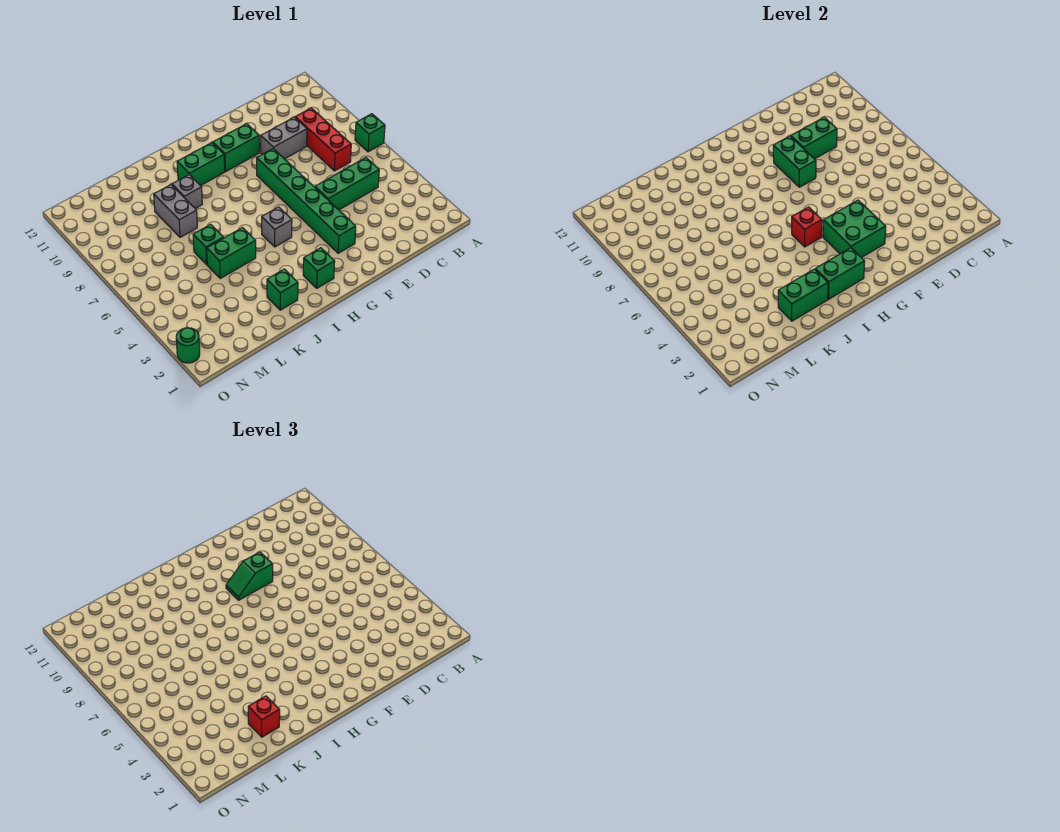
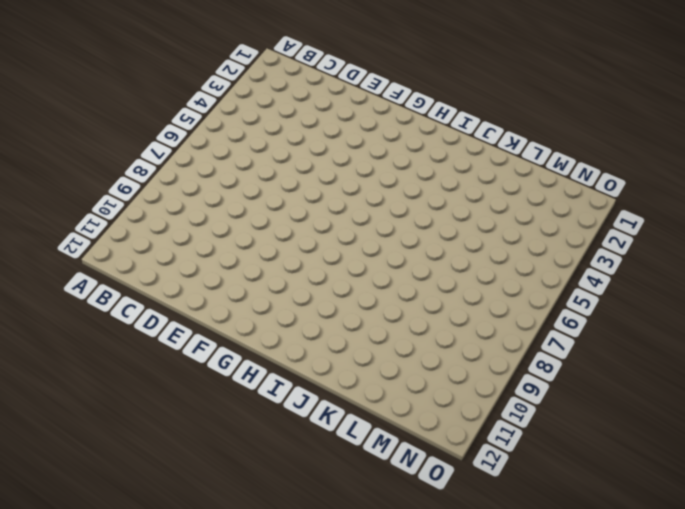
none -> green brick A7 level 1
none -> green brick C5:E5 level 1
none -> red brick C7:C9 level 1

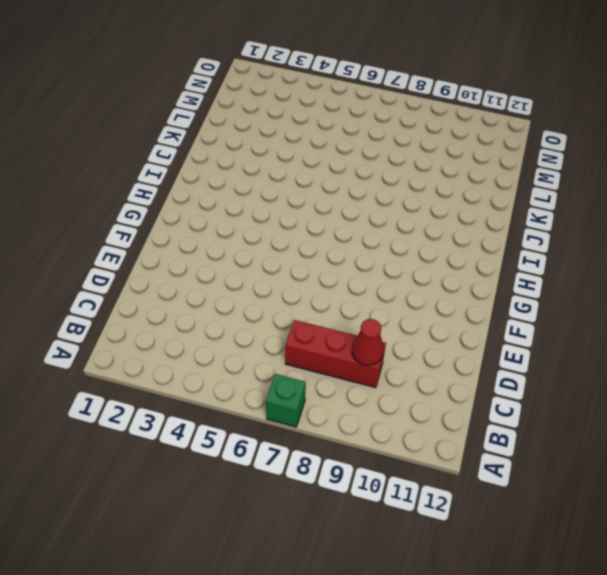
red cone C9 level 2 -> none
none -> green brick C5:E5 level 1
none -> grey brick D9:E9 level 1
none -> green brick F3:F8 level 1

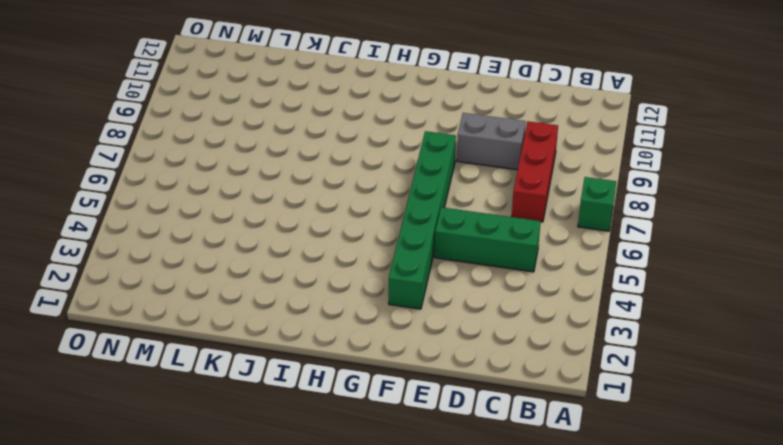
none -> green brick F10:G10 level 1
none -> green brick H2 level 1
none -> grey brick H5 level 1

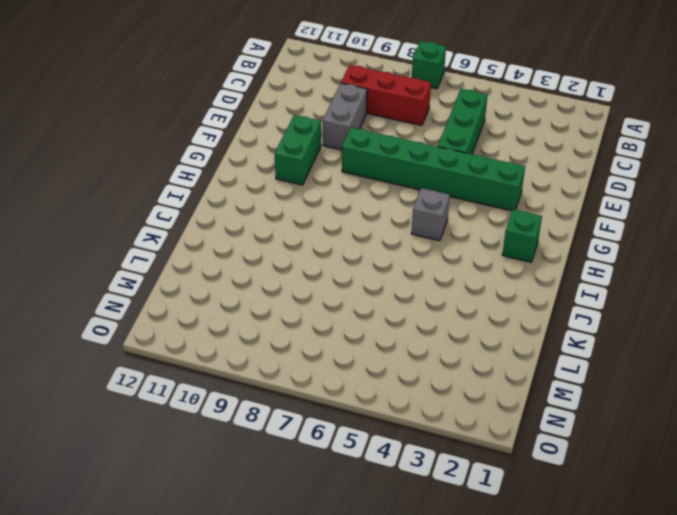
none -> green brick H10:I10 level 1
none -> green brick J2 level 1
none -> green brick J5:K5 level 1

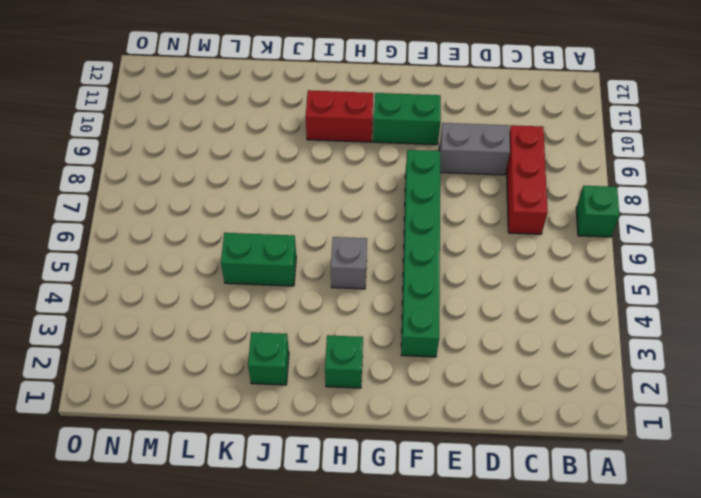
red brick H10:I10 level 1 -> green brick H10:I10 level 1
none -> green brick C5:E5 level 1
none -> grey brick J9 level 1
none -> green brick K6 level 1

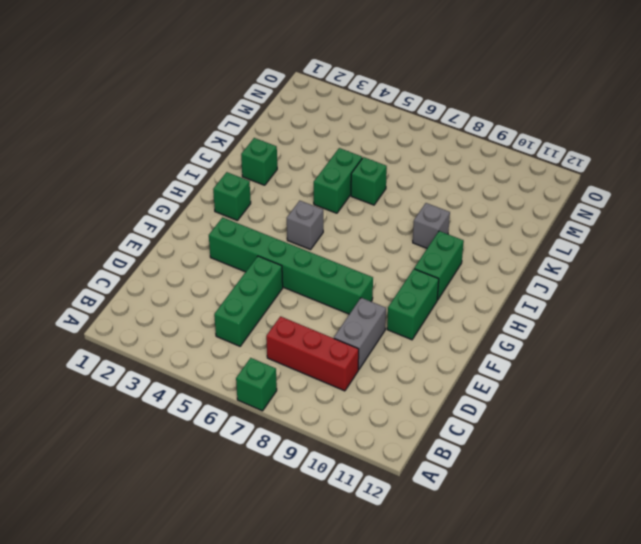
none -> grey brick K8:K9 level 1
none -> green round brick O2 level 1
none -> green brick D9:E9 level 2

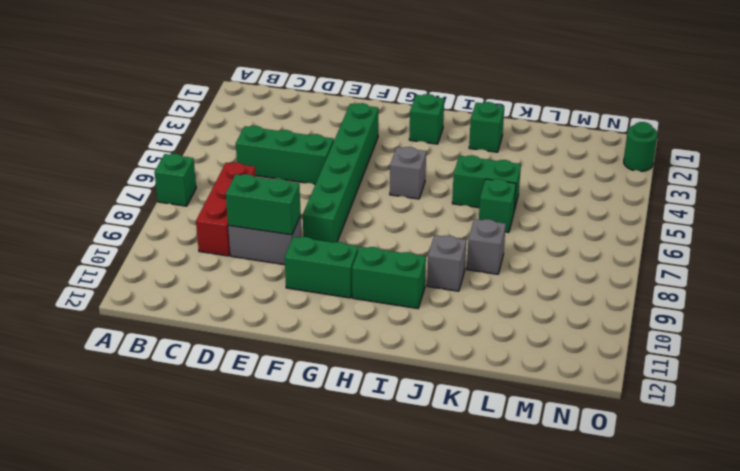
grey brick K8 level 1 -> grey brick K8:K9 level 1
none -> green brick F3:G4 level 2
none -> green brick F8:F9 level 2
none -> green brick H2:I2 level 2

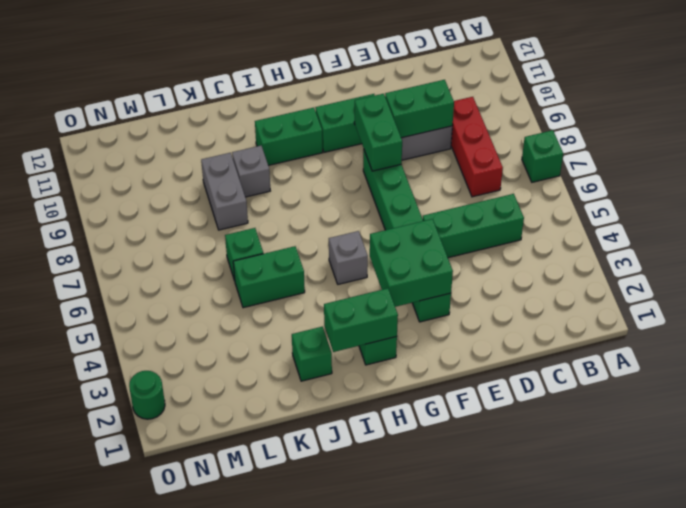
none -> red brick H5 level 2
none -> green brick J2:K2 level 2
none -> green slope F9:G9 level 3 top F

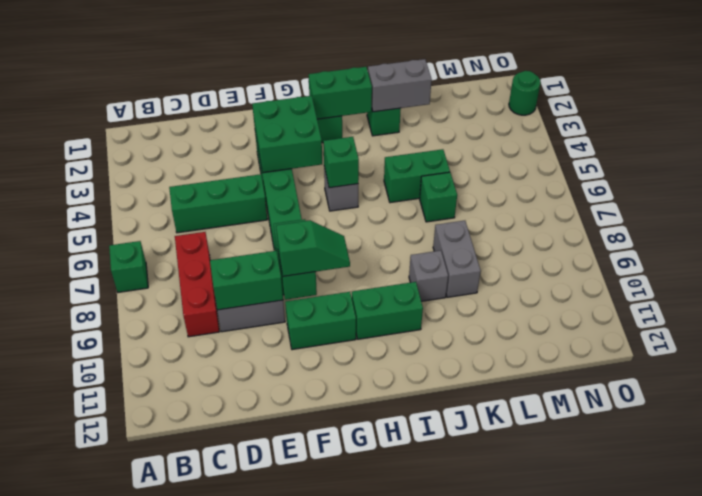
green brick H5 level 2 -> red brick H5 level 2
grey brick J2:K2 level 2 -> green brick J2:K2 level 2
none -> red brick K2 level 3

